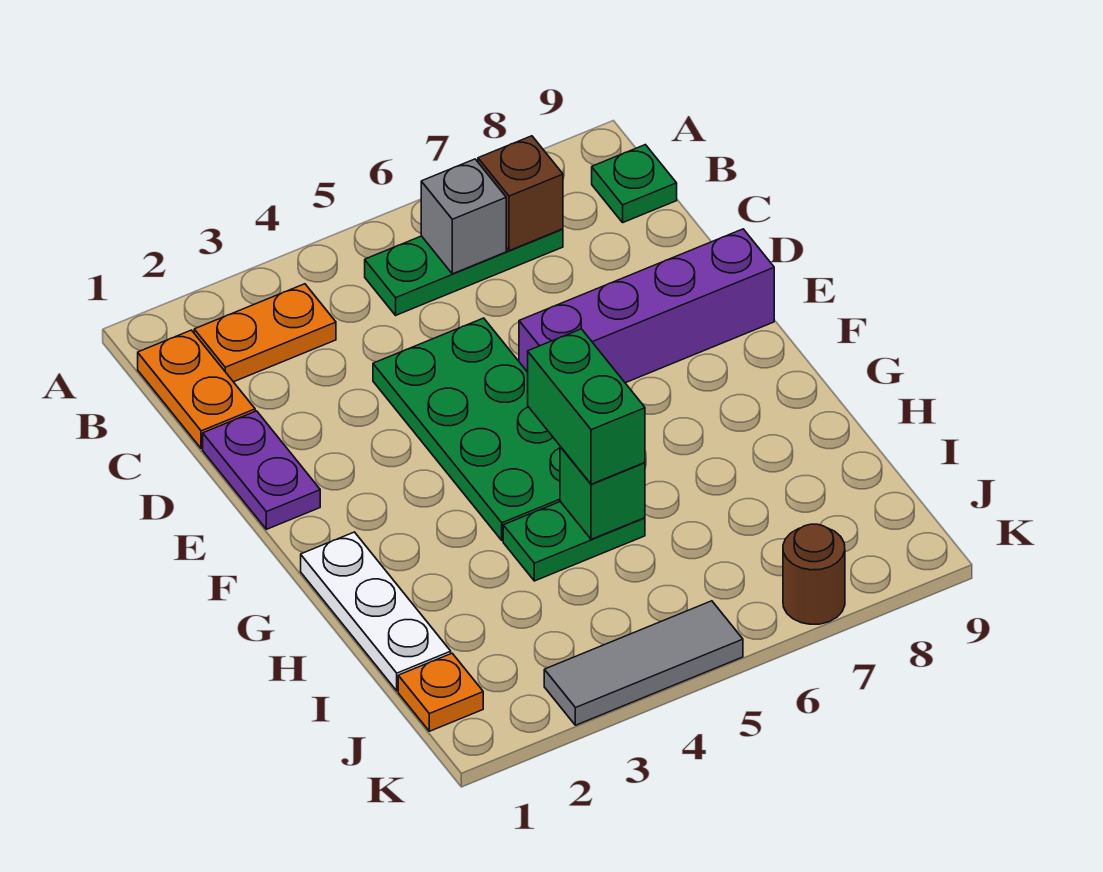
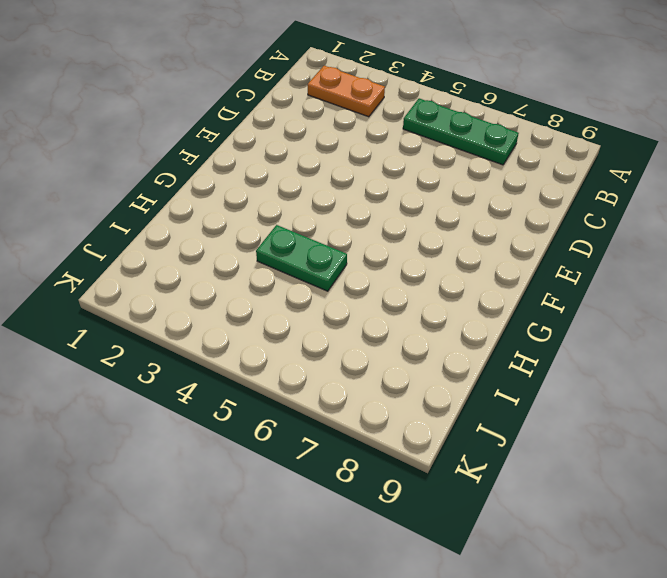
none -> orange plate B1:C1 level 1
none -> green plate B9 level 1
none -> purple plate D1:E1 level 1

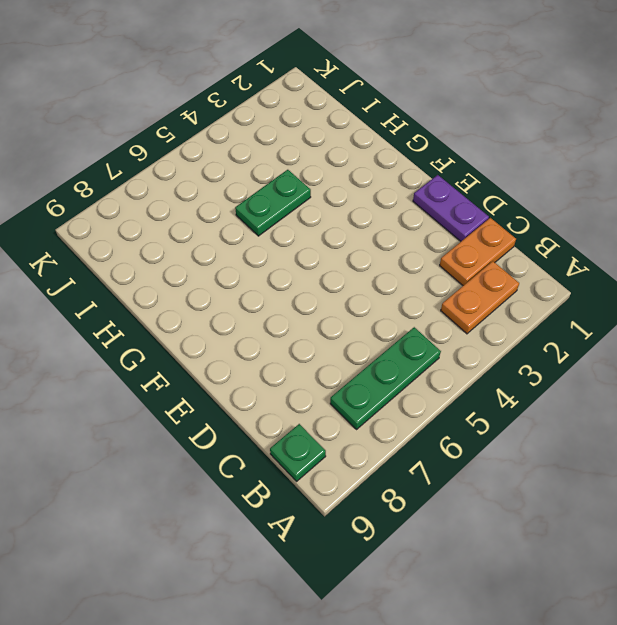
orange plate C1:C2 level 1 -> orange plate B1:C1 level 1
none -> green plate D4:G5 level 1
none -> purple brick E6:E9 level 1
none -> white plate G1:I1 level 1

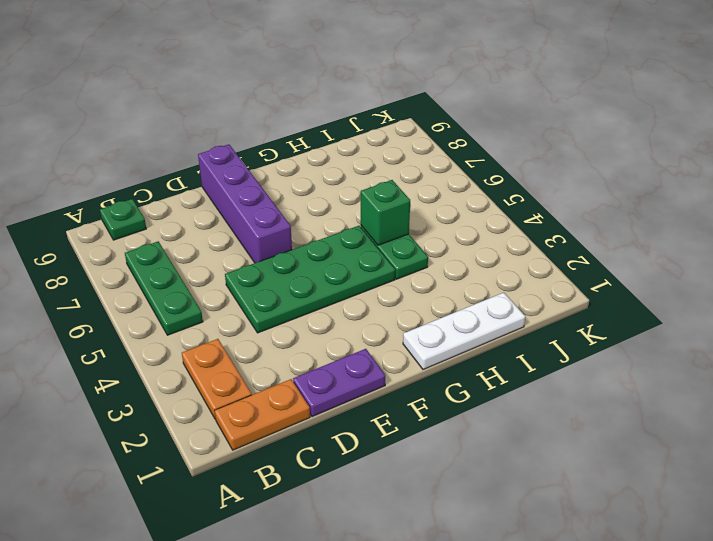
none -> orange plate J1 level 1
none -> grey tile K3:K5 level 1
none -> brown round brick K7 level 1

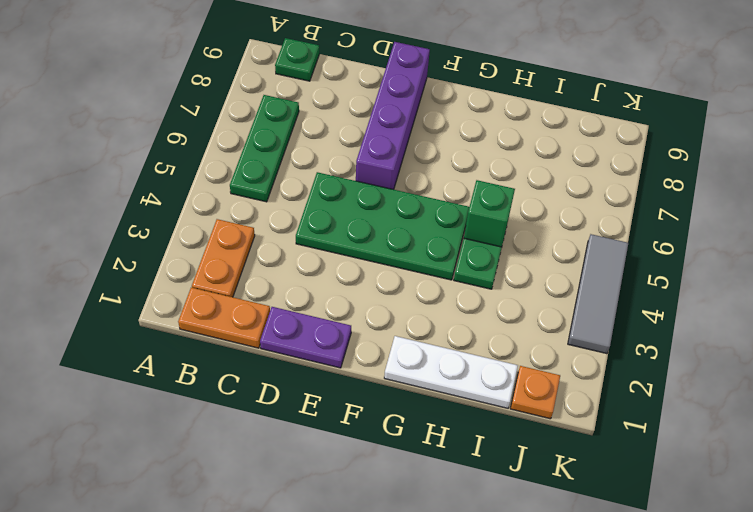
none -> brown round brick K7 level 1
none -> grey brick B6 level 2
none -> brown brick B7 level 2

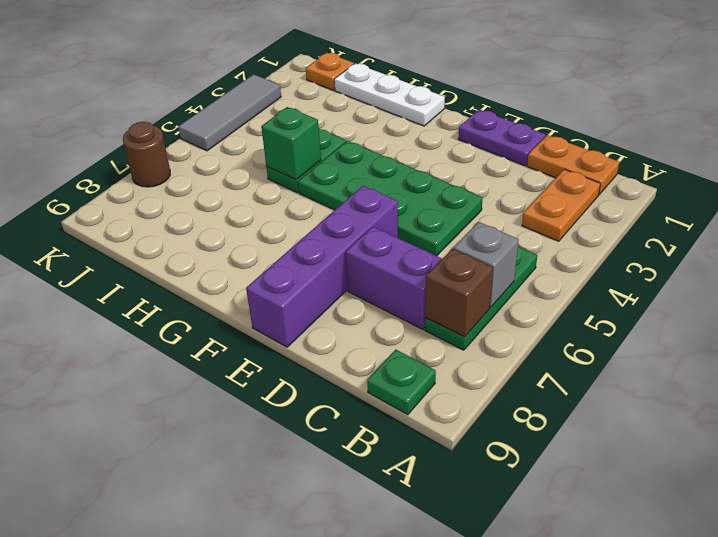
purple brick C7:D7 level 1 -> none
none -> green brick G5:H5 level 3

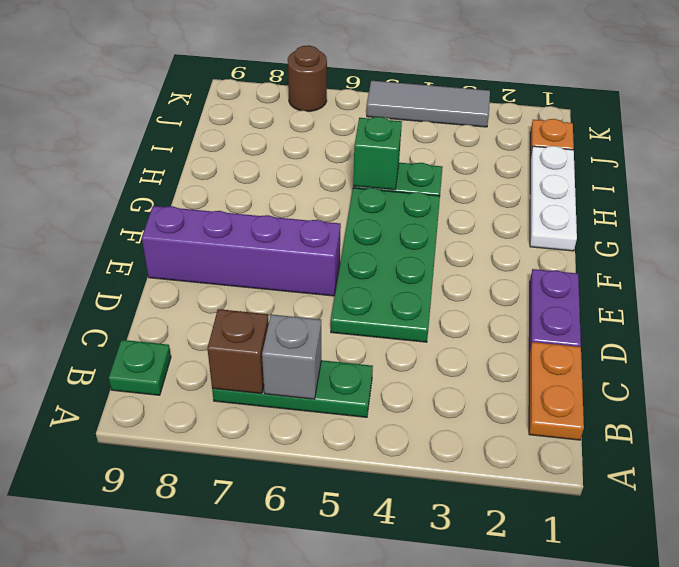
none -> orange plate B2:B3 level 1
none -> green brick G5:H5 level 3

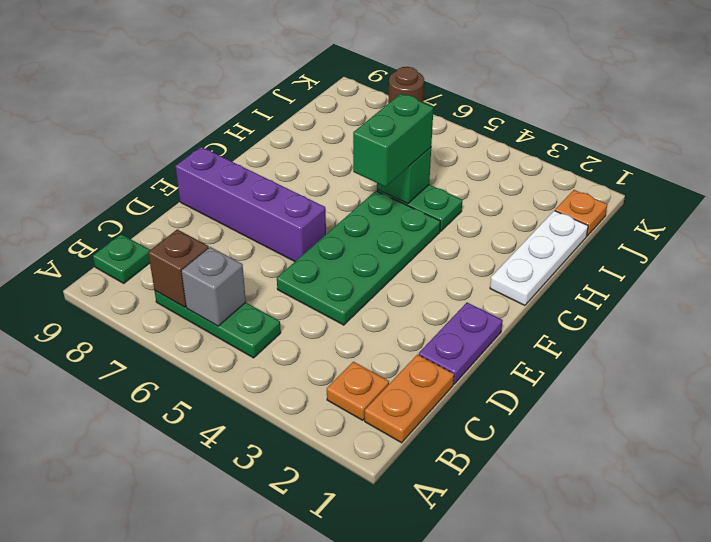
orange plate B2 level 1 -> orange plate B2:B3 level 1
none -> grey tile K3:K5 level 1

